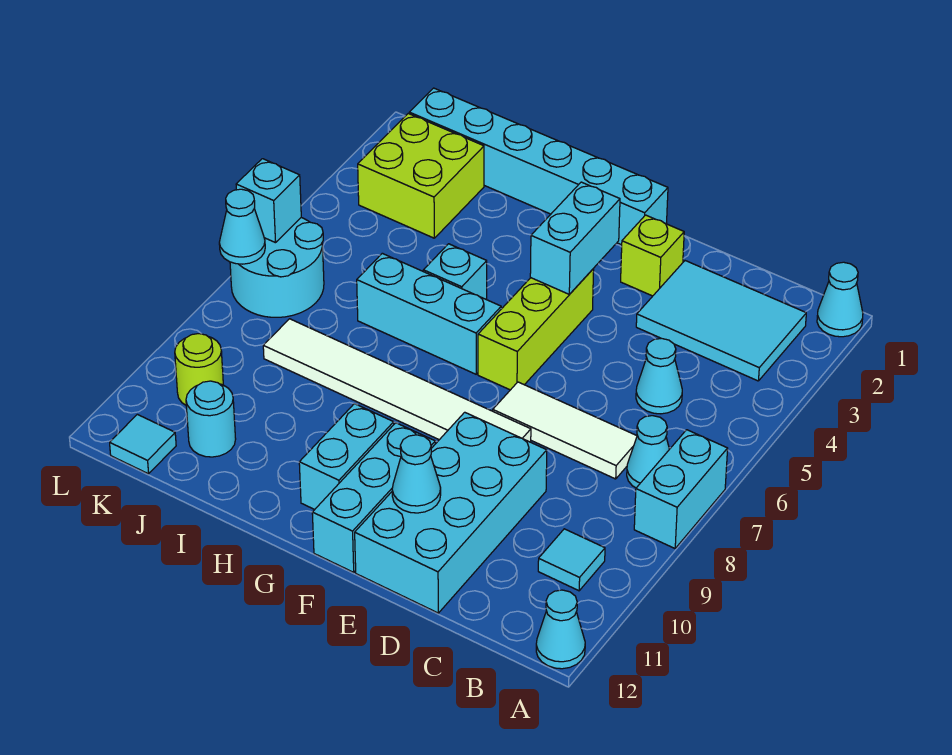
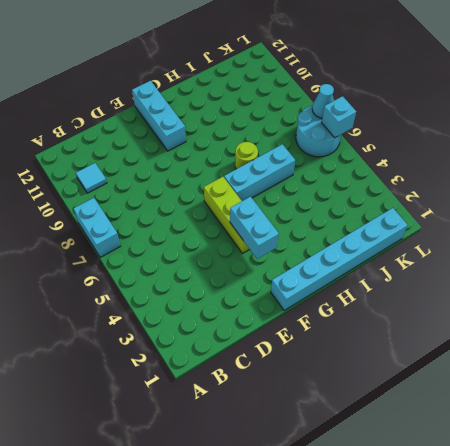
lime round brick H7 level 1 -> lime round brick K10 level 1
none -> cyan cone A1 level 1
none -> cyan cone A12 level 1
none -> cyan tile B2:D3 level 1

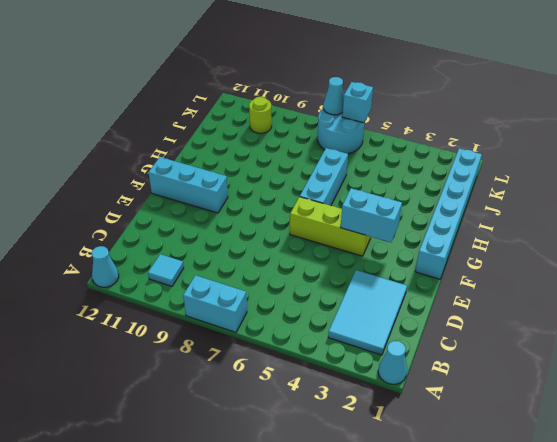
none -> cyan cone B7 level 1
none -> cyan cone C5 level 1
none -> white tile C7:E7 level 1

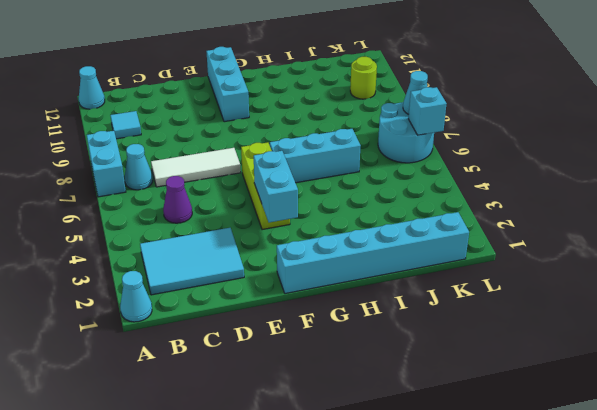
purple cone C5 level 1 -> cyan cone C5 level 1
none -> cyan brick D9:E12 level 1
none -> lime brick E2 level 1
none -> white tile E8:J8 level 1

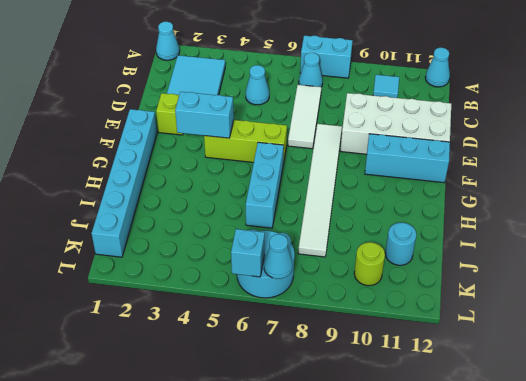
white brick D9:E12 level 1 -> cyan brick D9:E12 level 1
none -> cyan brick G10:G11 level 1
none -> cyan brick H5 level 1
none -> lime brick J2:K3 level 1

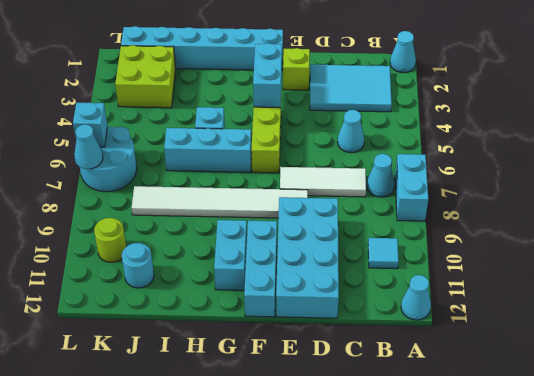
none -> cyan tile K12 level 1
none -> cyan cone E11 level 2

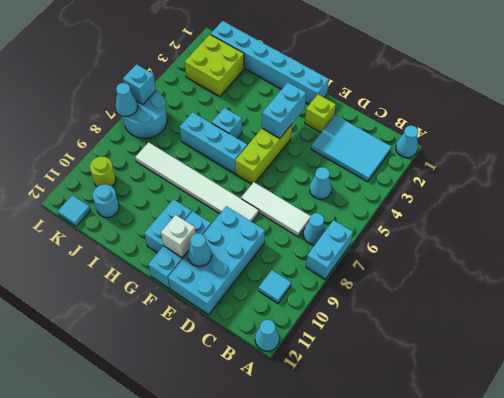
white brick F11 level 2 -> none

